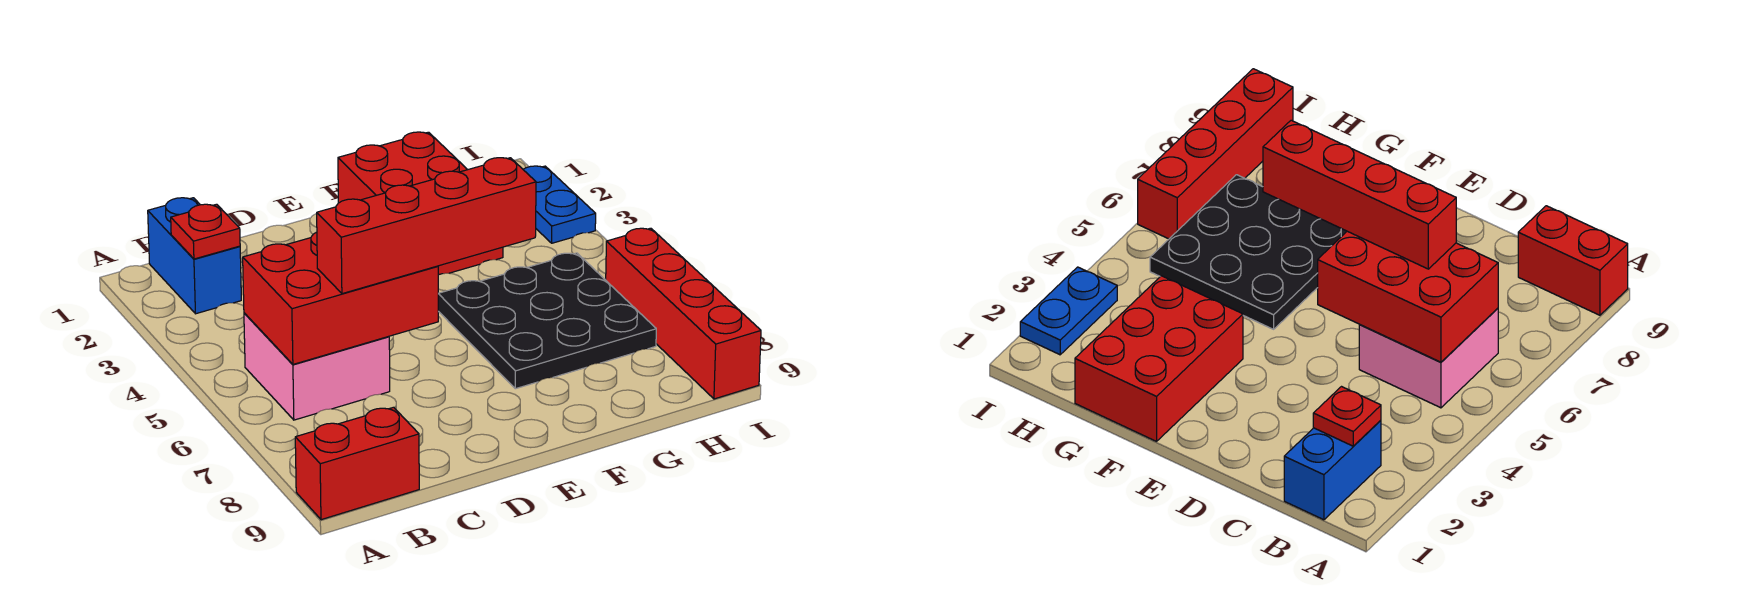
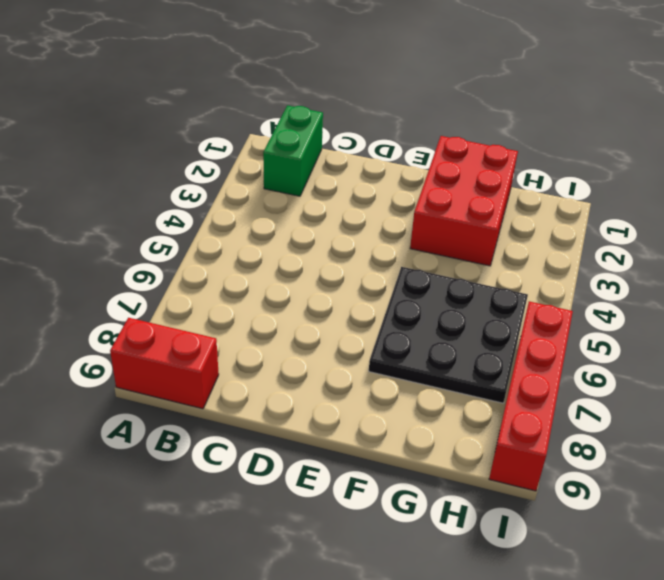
green brick B1:B2 level 1 -> blue brick B1:B2 level 1
none -> pink brick B5:C6 level 1
none -> blue plate I2:I3 level 1

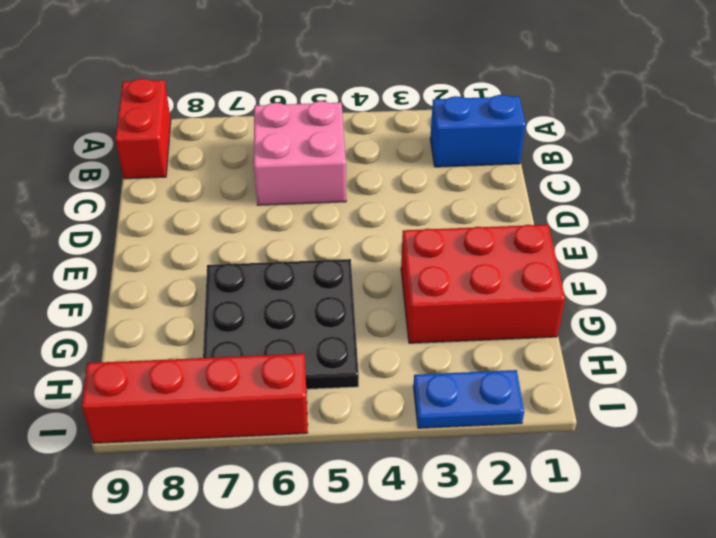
none -> red plate B2 level 2
none -> red brick B5:D6 level 2

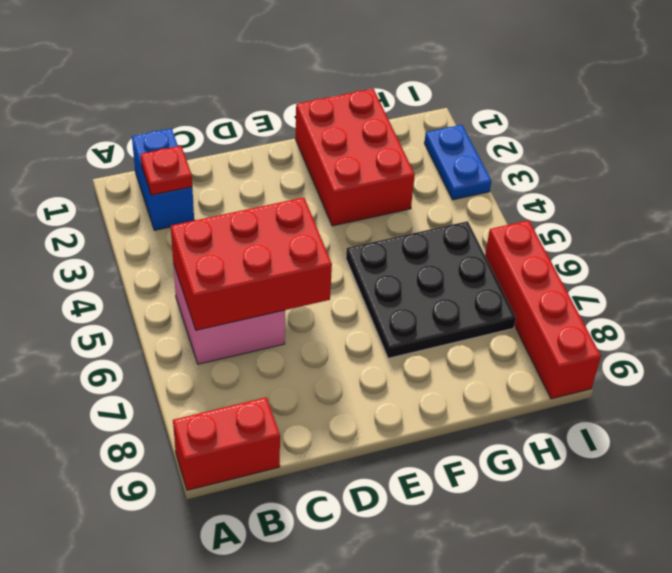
none -> red brick C6:F6 level 3

